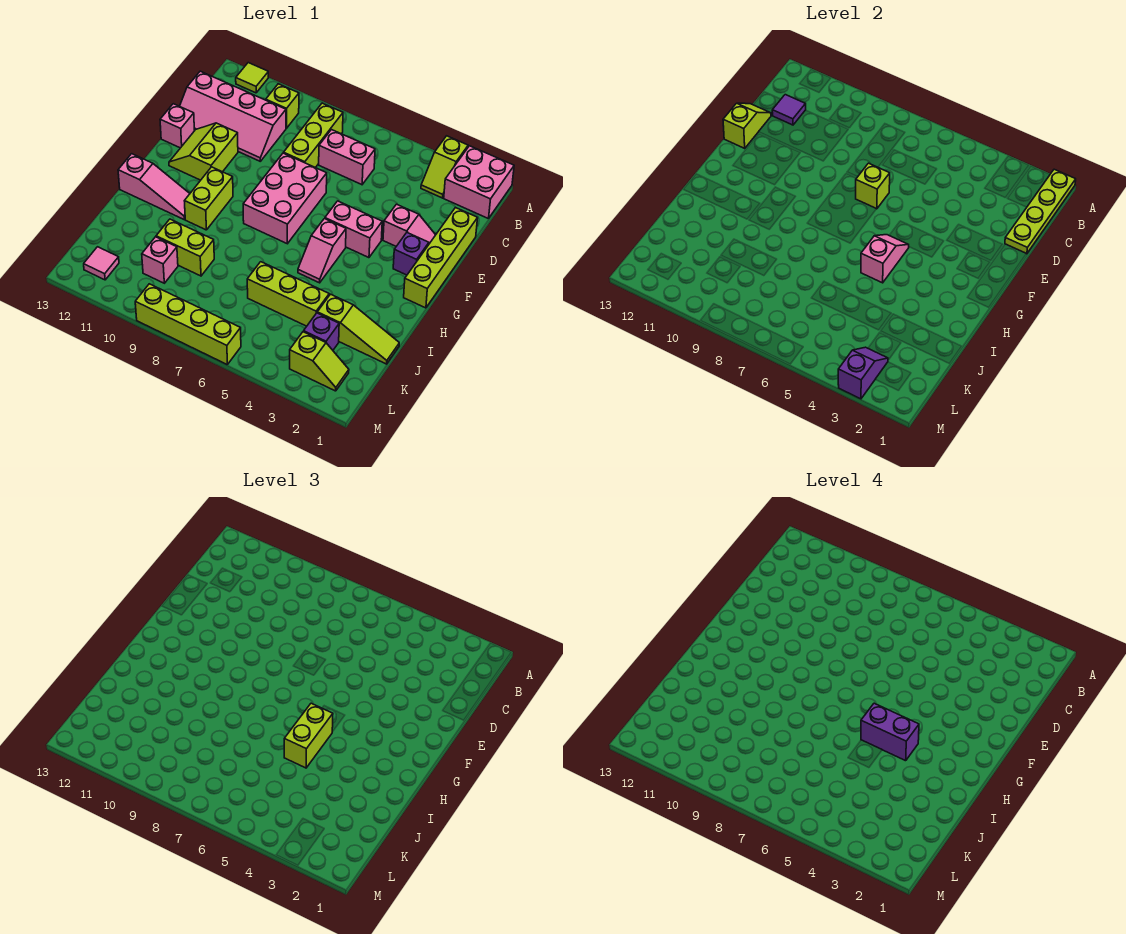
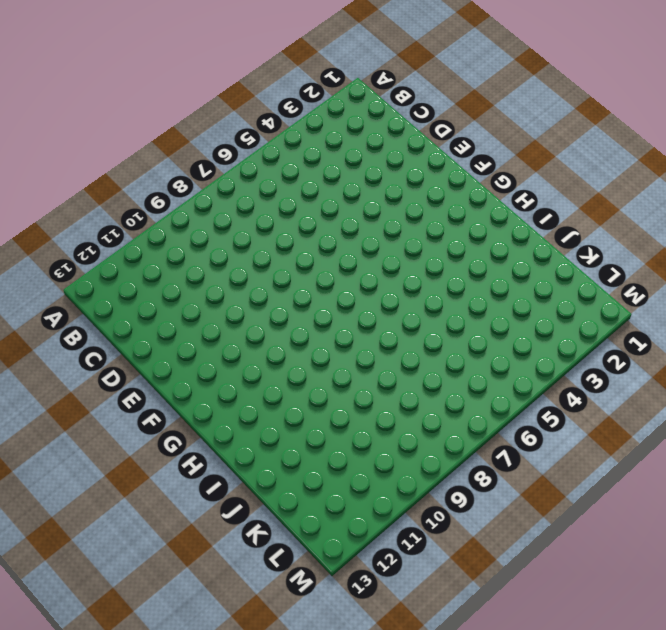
none -> pink brick A1:B2 level 1
none -> lime slope A3:B3 level 1 top A
none -> lime tile A12 level 1
none -> lime brick B8:D8 level 1

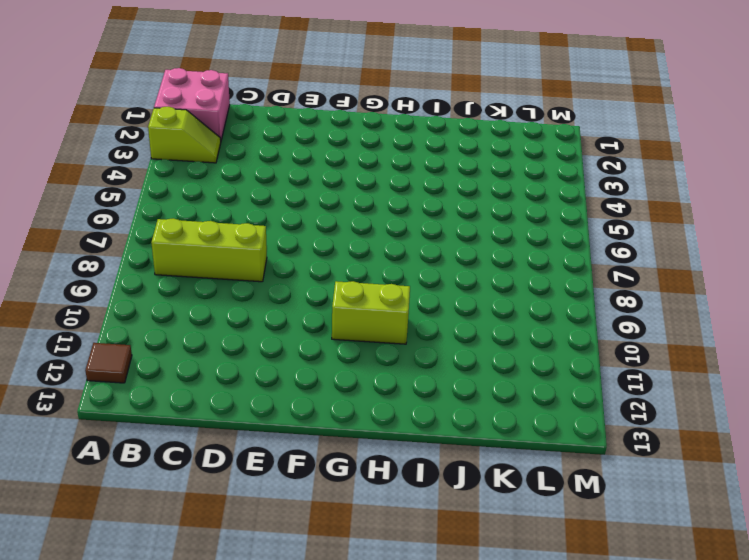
brown tile A12 level 1 -> lime tile A12 level 1
none -> lime brick B10 level 1
none -> pink brick C6:C7 level 1
none -> pink slope C10:D13 level 1 top C
none -> lime brick D1:G1 level 1

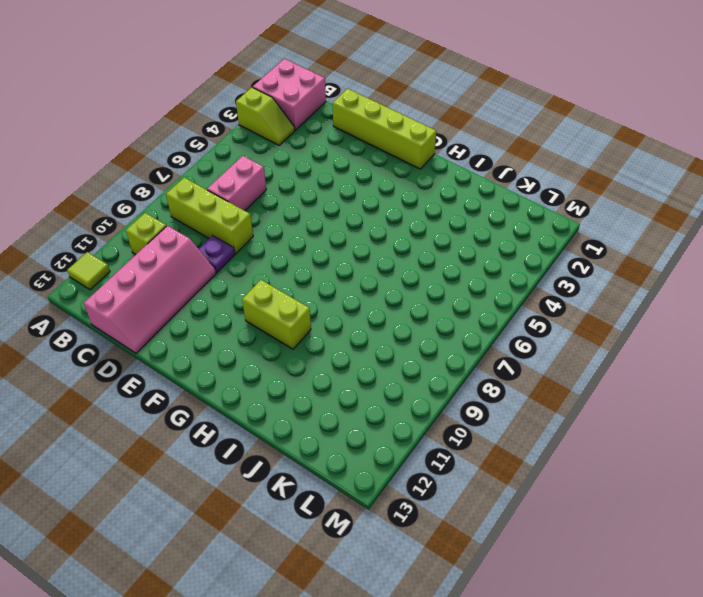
purple plate D9 level 1 -> none
none -> pink slope E2:E3 level 1 top 3
none -> pink brick E7:G8 level 1
none -> lime slope E11:F12 level 1 top 11
none -> pink brick E13 level 1

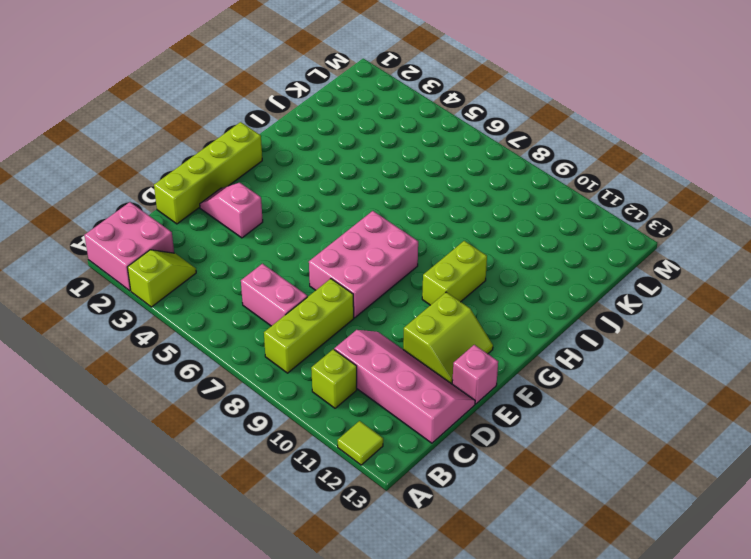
none -> purple brick F2 level 1
none -> pink brick F4:F5 level 1
none -> pink slope G5:H5 level 1 top G
none -> pink slope H11:H13 level 1 top 13

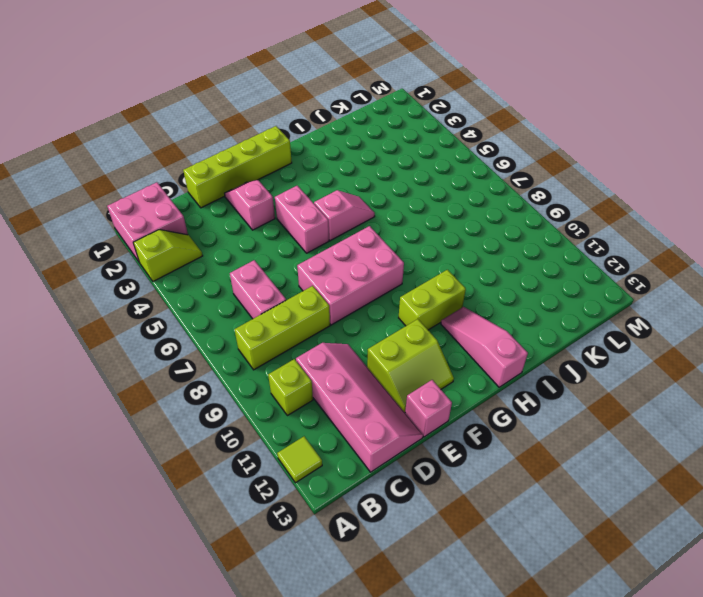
none -> purple brick F2 level 1
none -> lime slope J1:J3 level 1 top 3
none -> lime brick J4:J6 level 1
none -> lime brick J9:J10 level 1

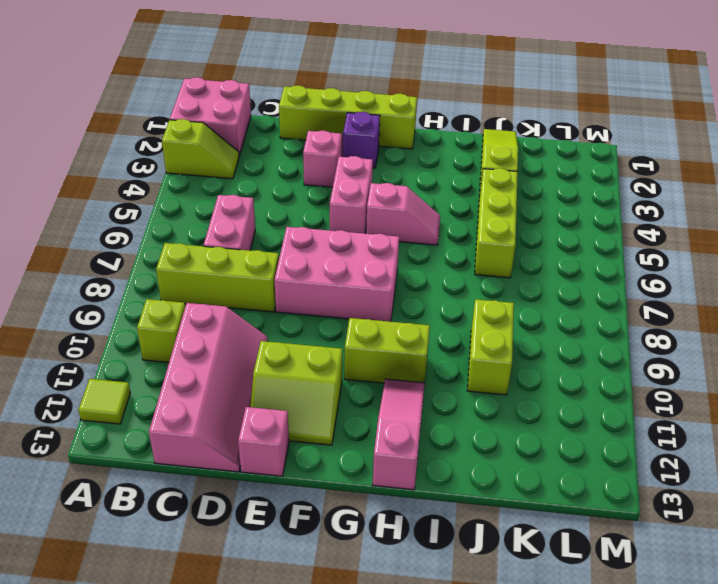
none -> purple brick K3 level 1
none -> pink brick K10 level 1
none -> lime slope L2:L3 level 1 top 3
none -> pink tile L12 level 1

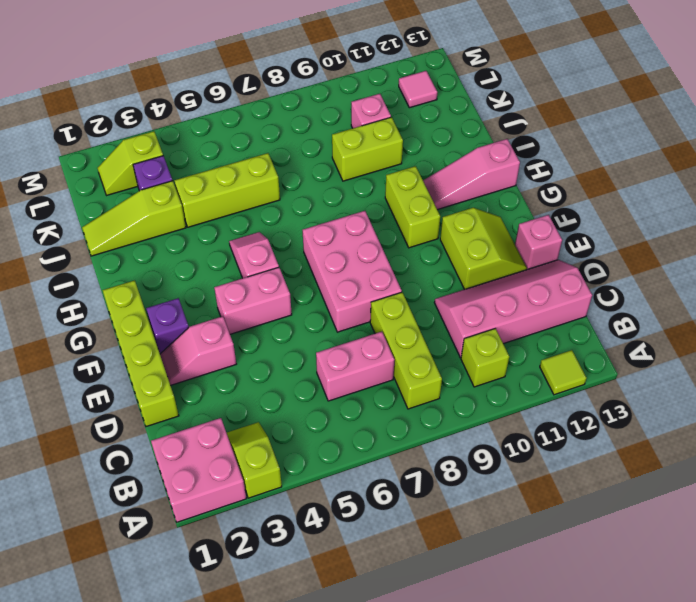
none -> lime brick M6:M9 level 1
none -> lime plate A1:D1 level 2
none -> purple tile C12 level 2
none -> lime slope D13:E13 level 2 top E

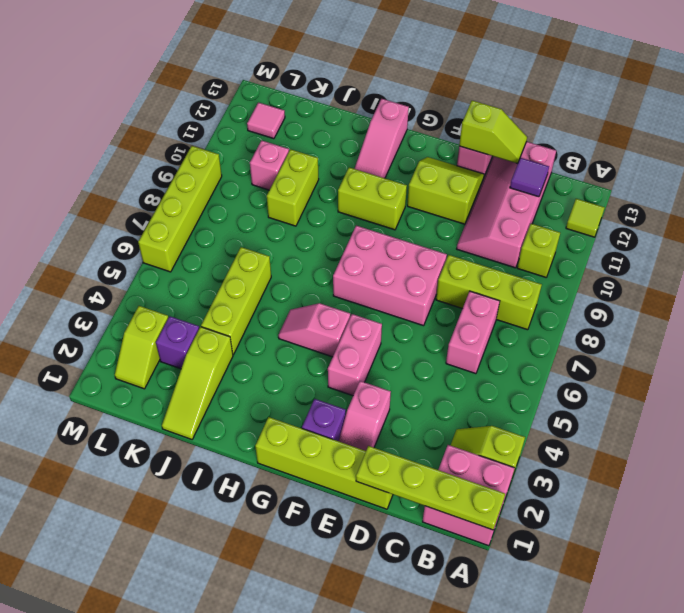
none -> lime brick E7 level 2
none -> pink slope G5:H5 level 2 top H
none -> purple slope L3:M3 level 2 top M
none -> lime brick H5:I5 level 3

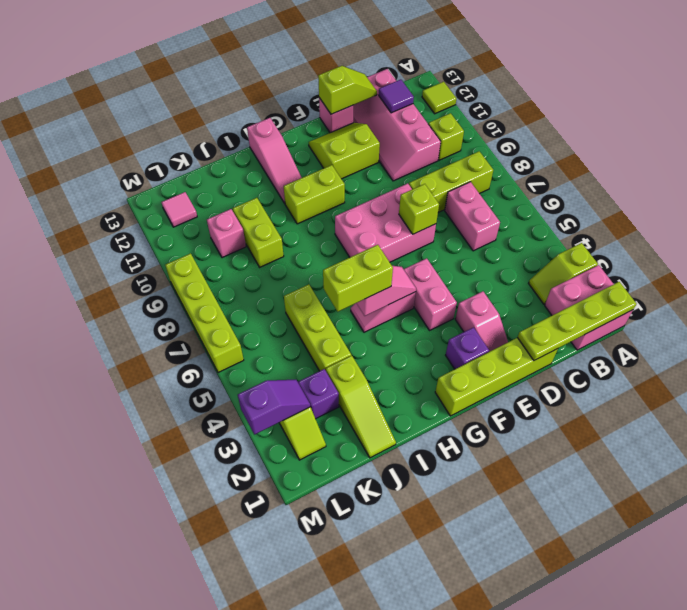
none -> purple brick H4:H5 level 4

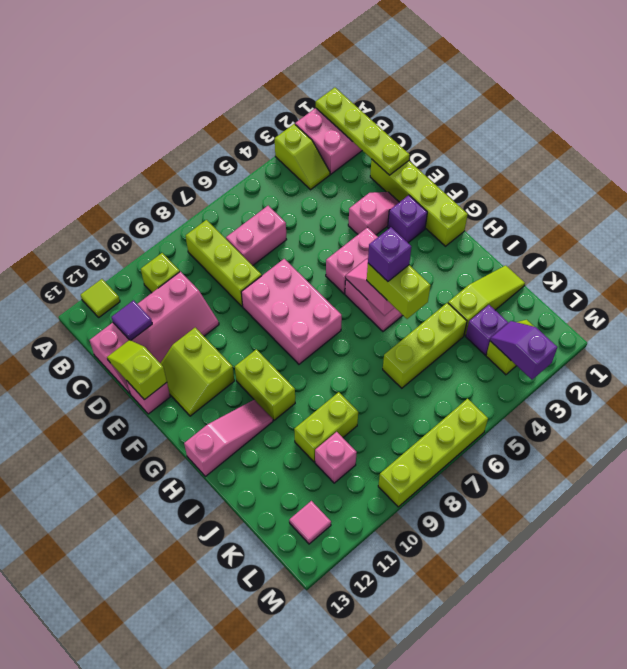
purple brick H5 level 4 -> purple brick H4:H5 level 4
none -> lime brick E7 level 2

